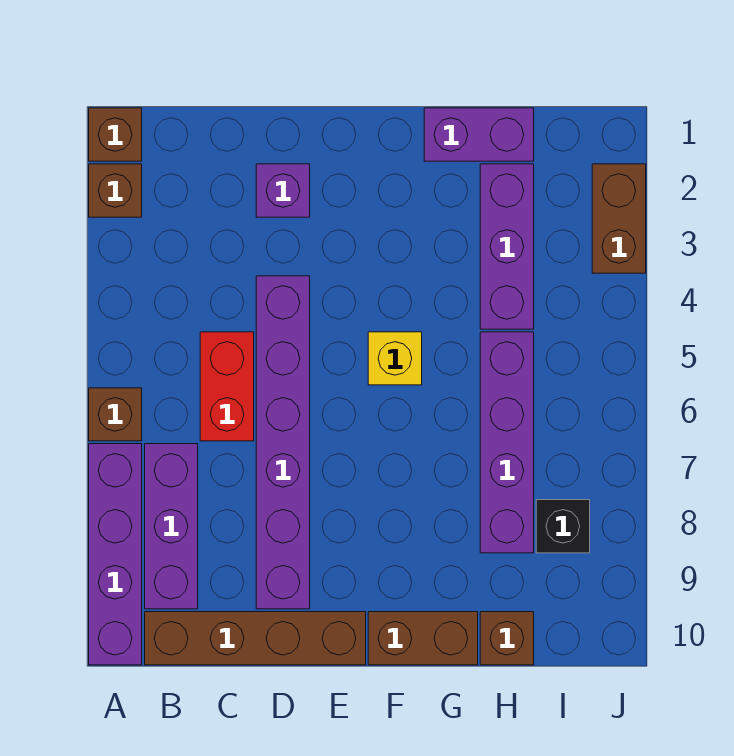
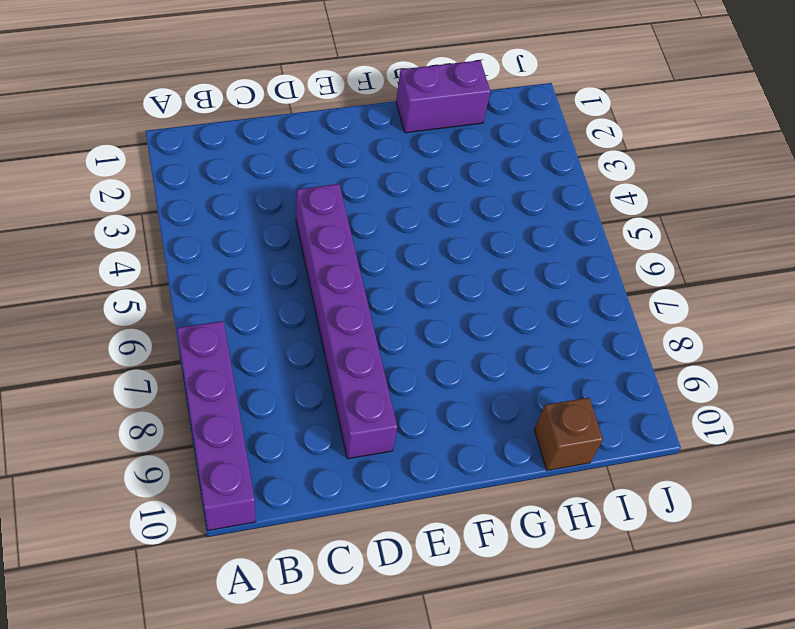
none -> brown brick A1 level 1
none -> brown brick A2 level 1
none -> brown brick A6 level 1

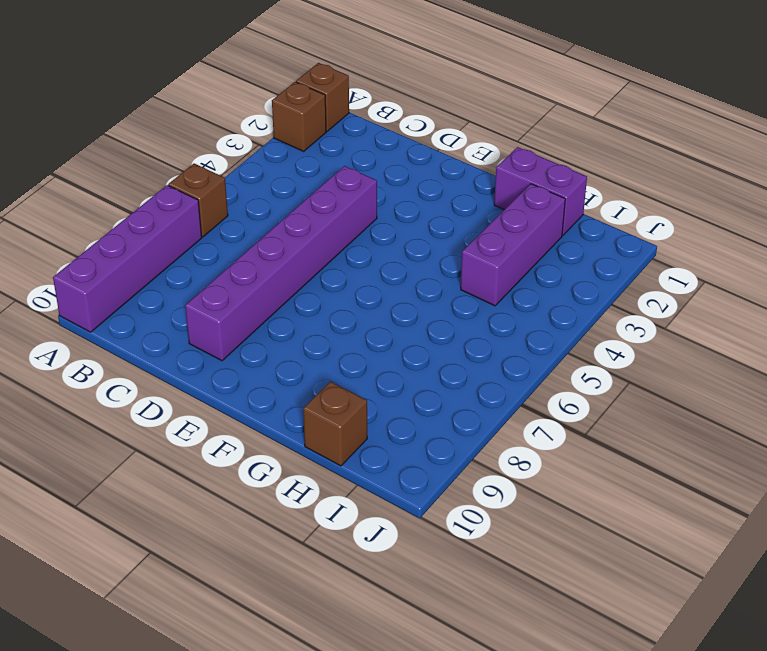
none -> purple brick B7:B9 level 1
none -> brown brick B10:E10 level 1
none -> red brick C5:C6 level 1

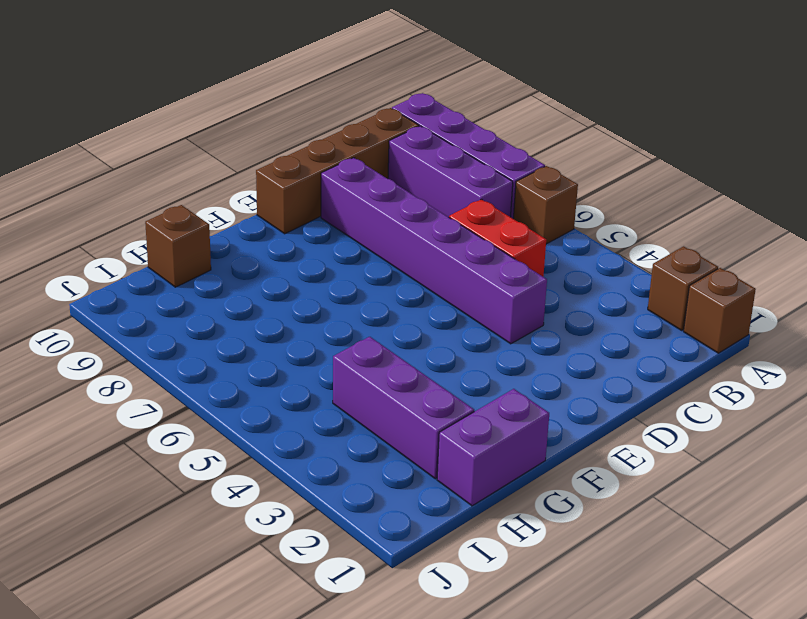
none -> purple brick D2 level 1
none -> yellow brick F5 level 1
none -> brown brick F10:G10 level 1

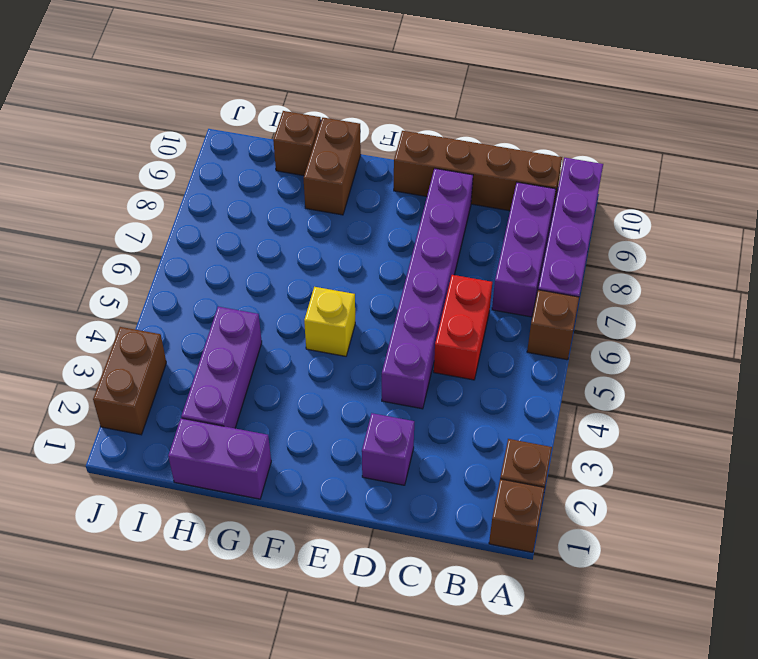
brown brick G9:G10 level 1 -> brown brick F10:G10 level 1
none -> purple brick H5:H8 level 1
none -> black brick I8 level 1

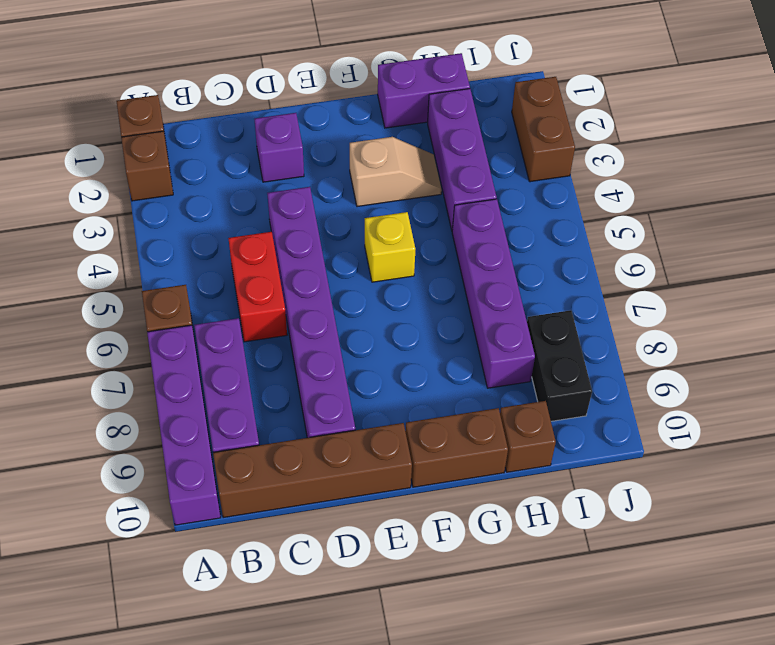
tan slope F3:G3 level 1 top F -> none
black brick I8:I9 level 1 -> black brick I8 level 1

